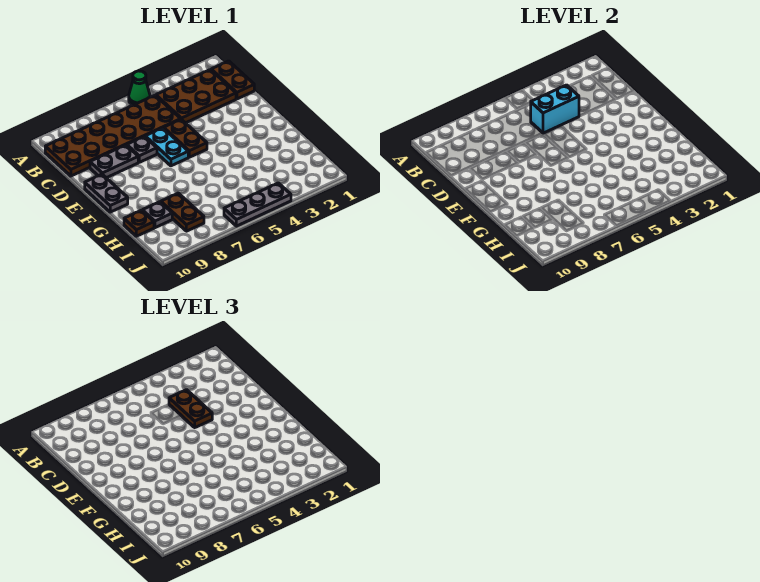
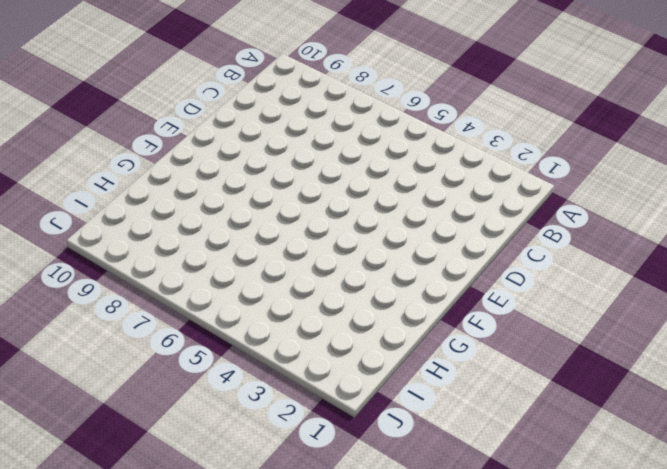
none -> green cone A5 level 1
none -> brown plate B1:C1 level 1
none -> brown plate B2:C4 level 1

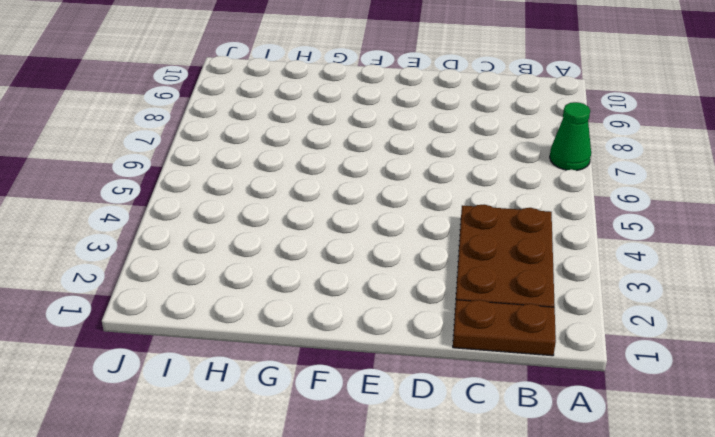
green cone A7 level 1 -> green cone A5 level 1
none -> brown plate B5:C10 level 1
none -> brown plate D5:E5 level 1
none -> cyan plate D6:E6 level 1

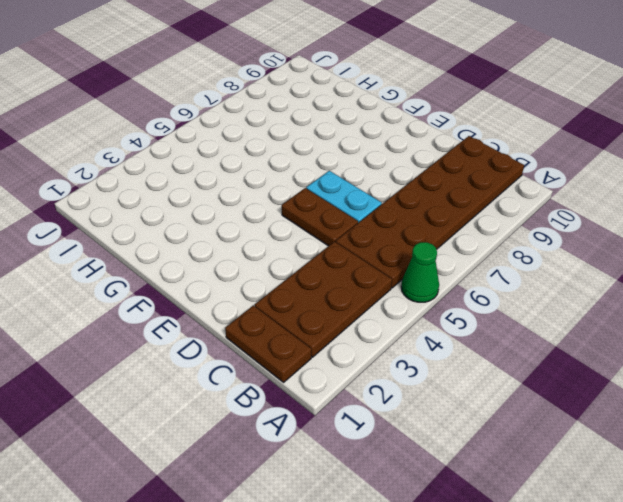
none -> grey plate D7 level 1
none -> grey plate D8:D9 level 1
none -> grey plate E10:F10 level 1

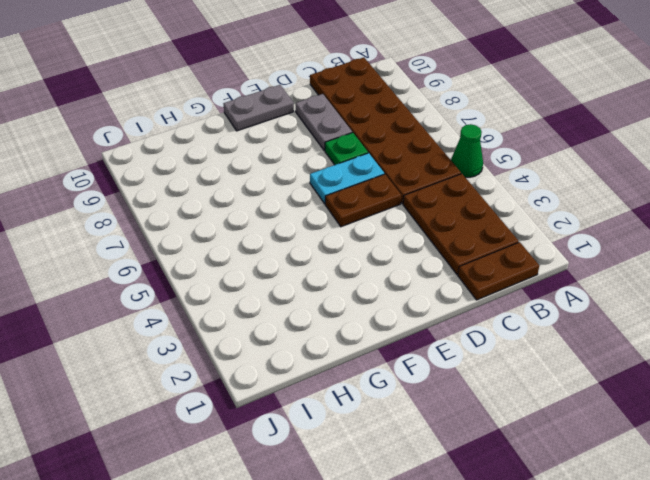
green plate D7 level 1 -> grey plate D7 level 1
none -> brown plate H8:I8 level 1
none -> grey plate H9 level 1
none -> brown plate H10 level 1

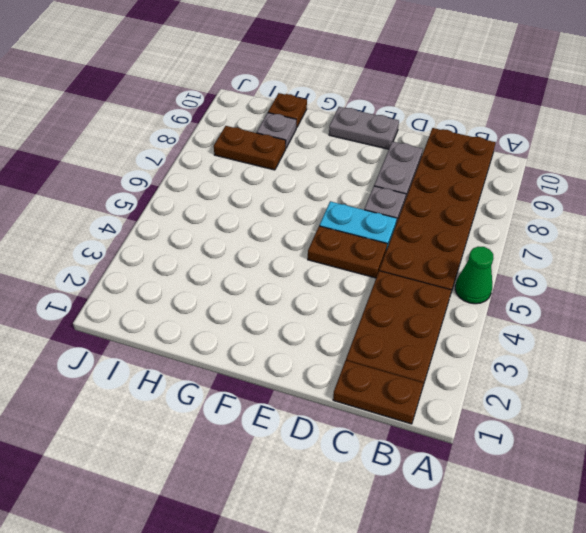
none -> grey plate J4:J6 level 1
none -> cyan brick C4:C5 level 2
none -> brown plate C4:D4 level 3

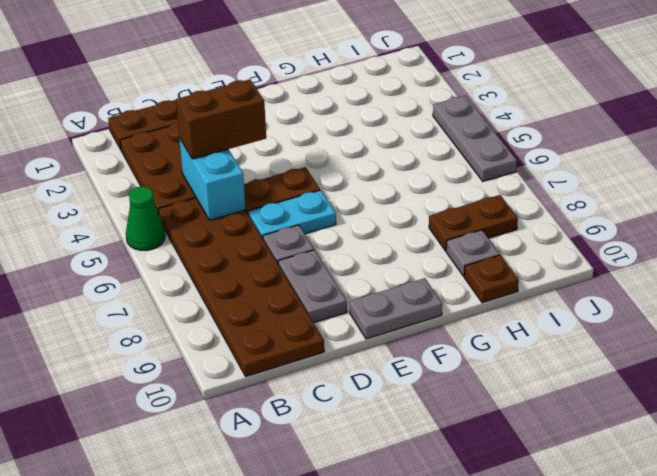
brown brick C4:D4 level 3 -> brown plate C4:D4 level 3

